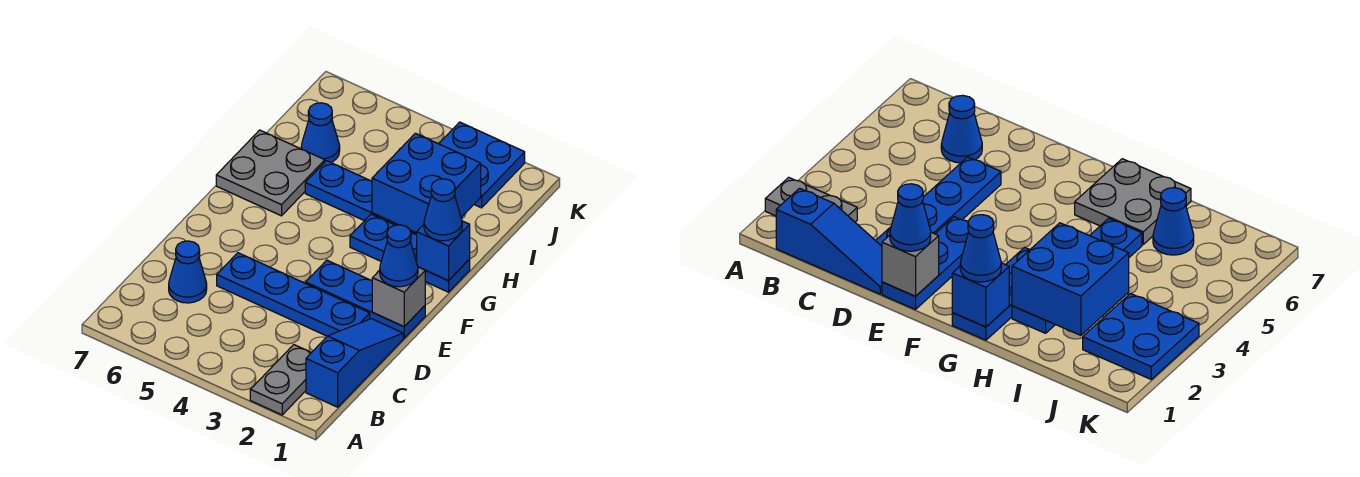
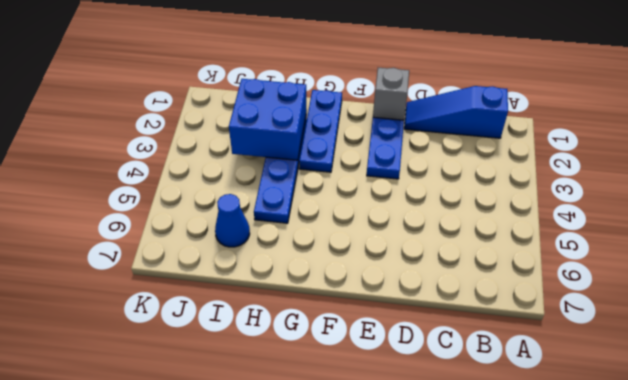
none -> grey plate A2:B2 level 1
none -> blue cone C6 level 1
none -> blue plate D2:D5 level 1

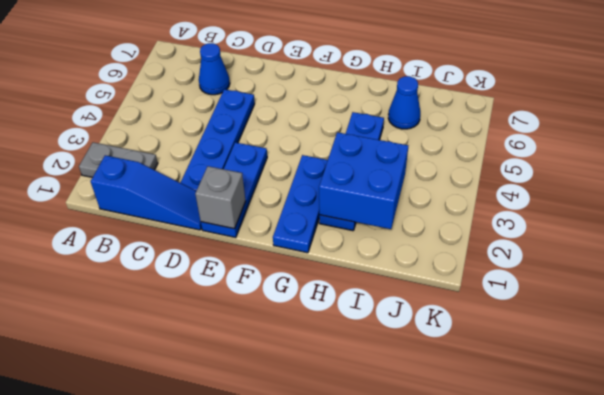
none -> grey plate G6:H7 level 1
none -> blue plate J2:K3 level 1
none -> blue brick G1 level 2

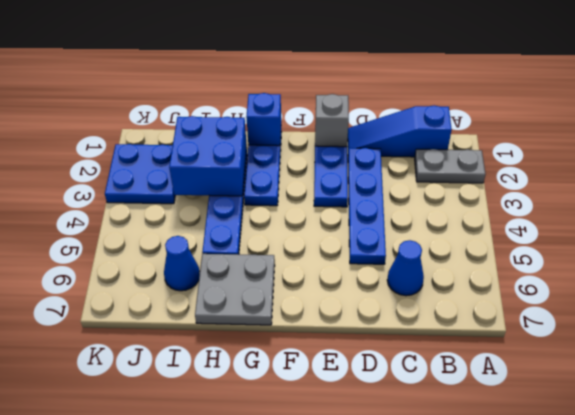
none -> blue cone E1 level 3
none -> blue cone G1 level 3

